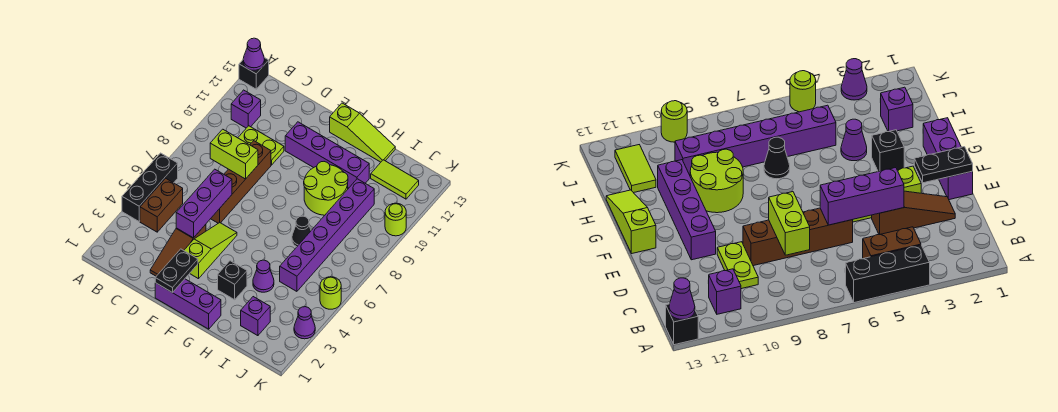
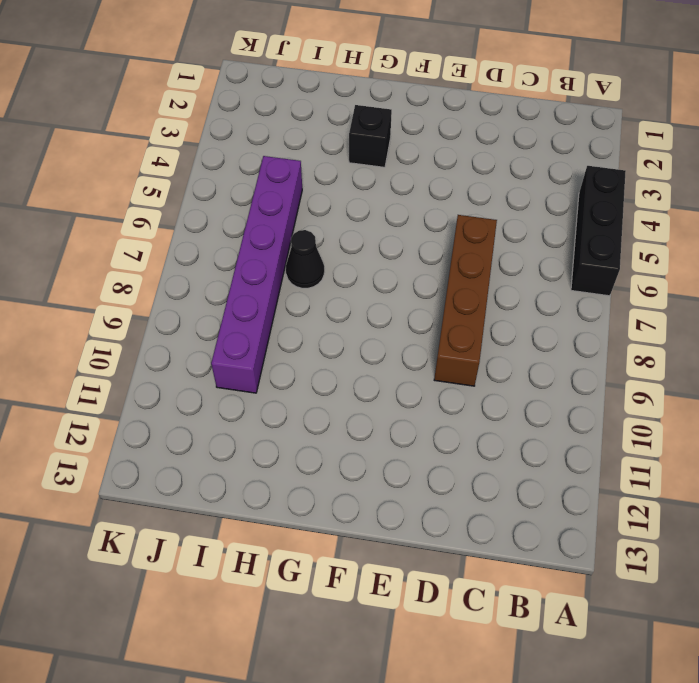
none -> black brick A13 level 1
none -> brown brick B4:B5 level 1
none -> purple brick B11 level 1

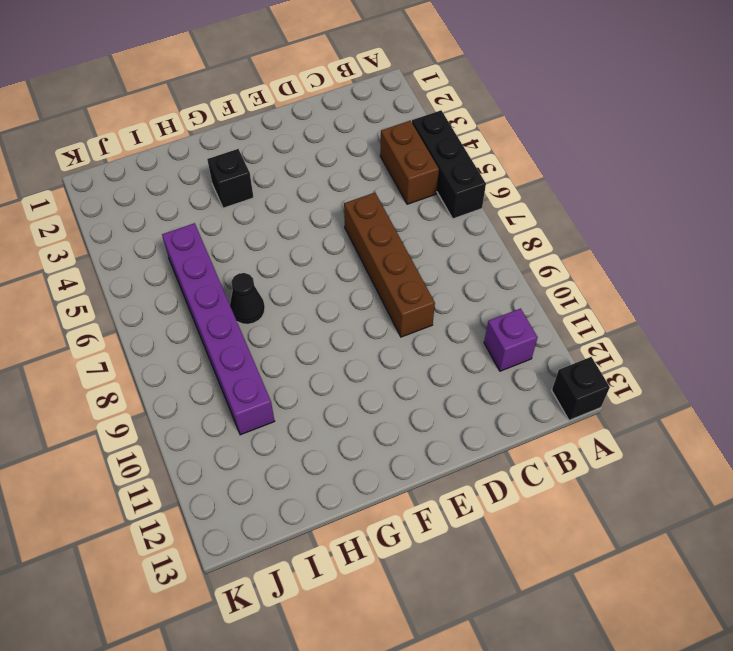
none -> lime plate C10:D10 level 1
none -> brown slope D2:D4 level 1 top 4
none -> purple brick E1:G1 level 1

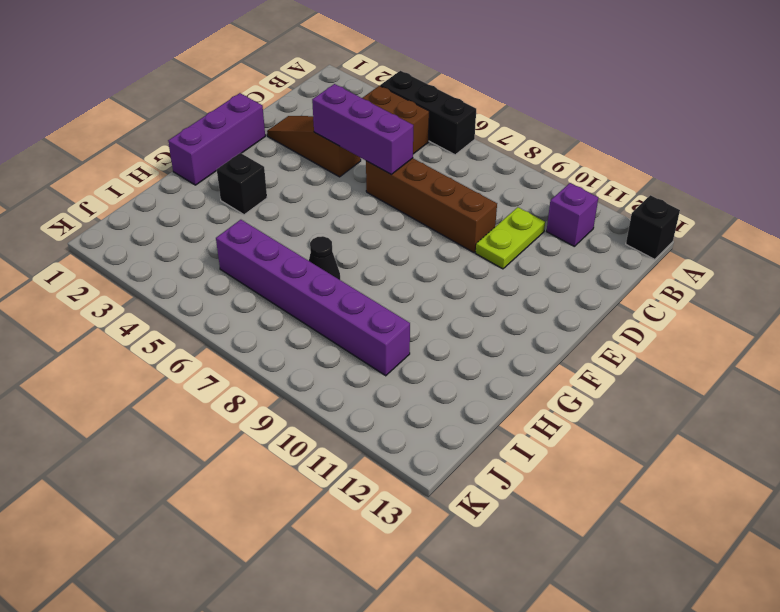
none -> lime slope E3:E5 level 1 top 3
none -> purple brick E11:H11 level 1
none -> lime slope F13:H13 level 1 top F

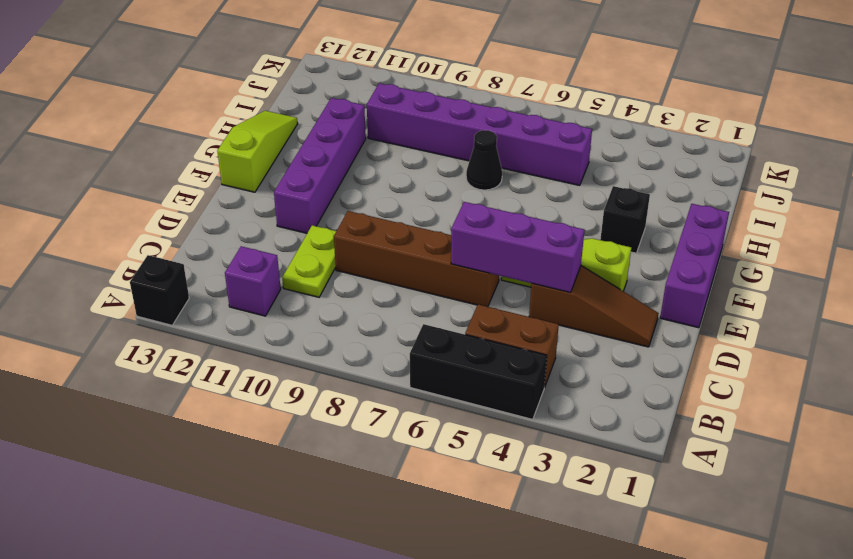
none -> lime round brick G9:H10 level 1
none -> purple cone H4 level 1
none -> purple brick I2 level 1

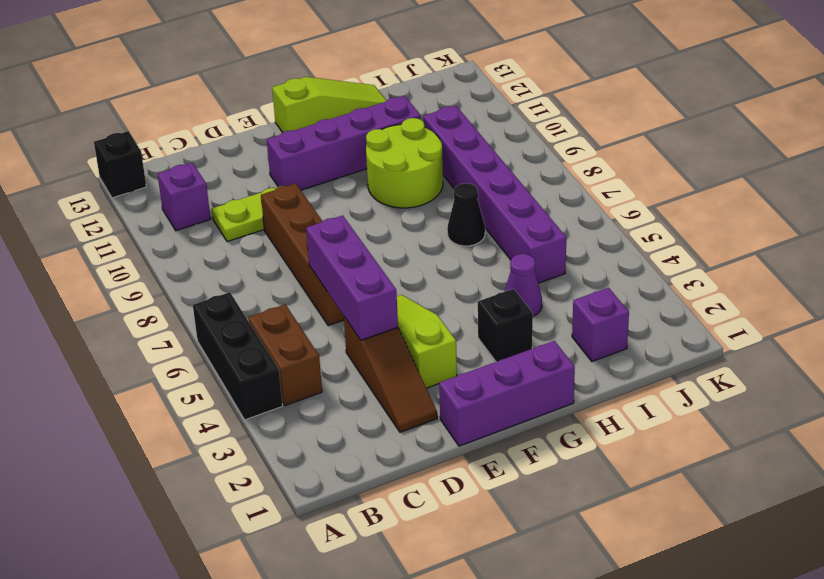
none -> lime tile I12:J12 level 1
none -> purple cone K3 level 1
none -> lime round brick K5 level 1

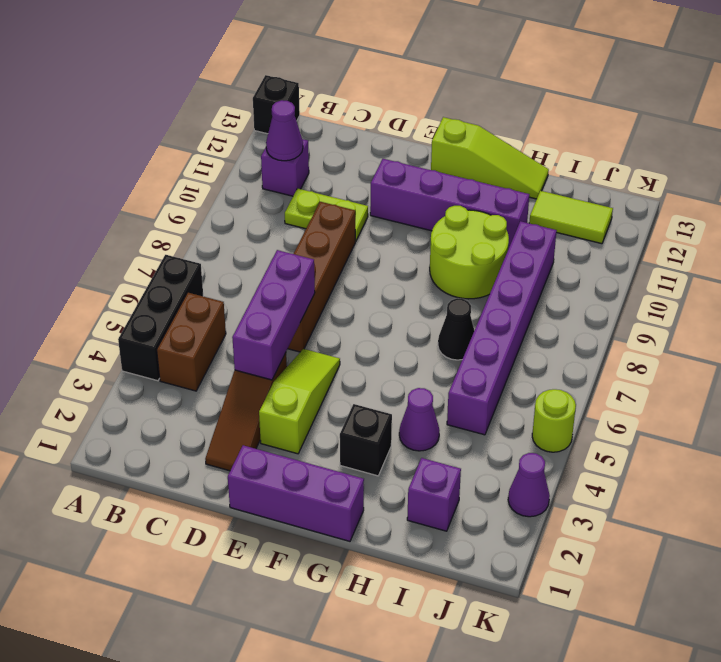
purple cone B11 level 2 -> purple cone A13 level 2
none -> lime round brick K10 level 1
none -> lime brick C8:D8 level 2
none -> black plate E1:E2 level 2

